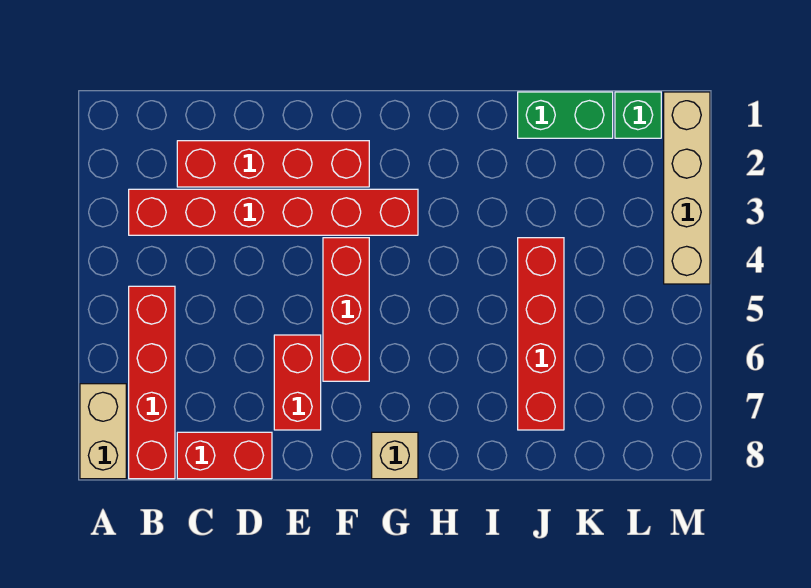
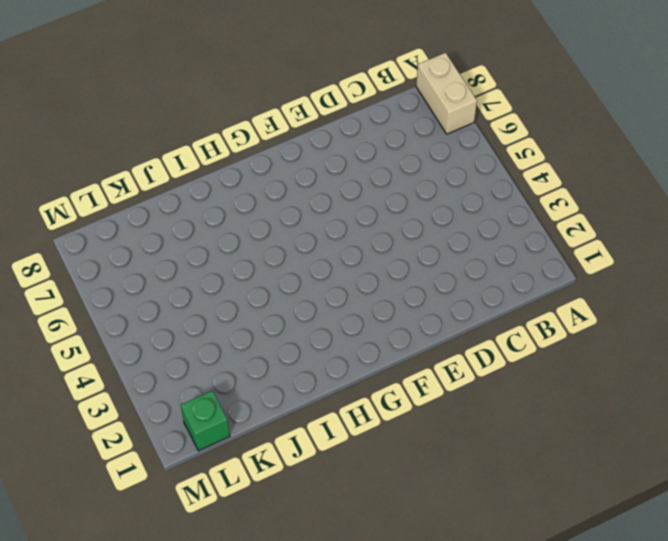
none -> red brick B3:G3 level 1
none -> red brick B5:B8 level 1
none -> red brick C2:F2 level 1

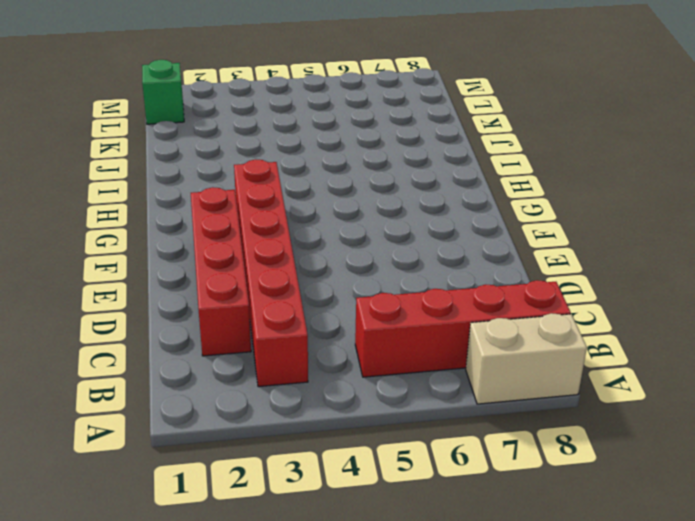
none -> red brick C8:D8 level 1
none -> red brick E6:E7 level 1
none -> red brick F4:F6 level 1

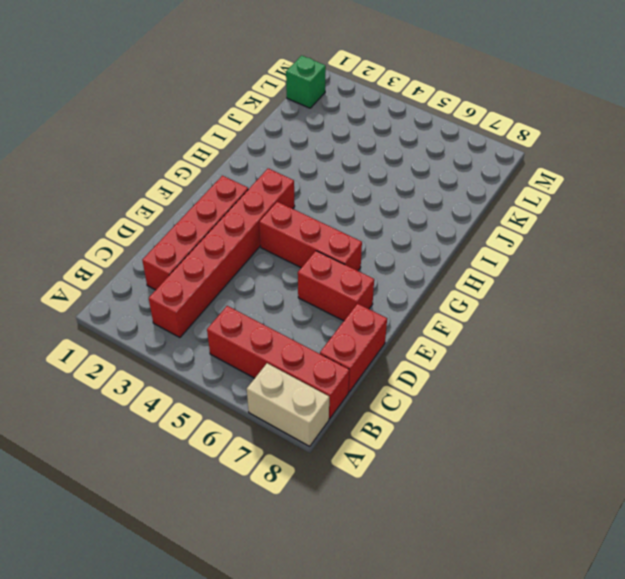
none -> tan brick G8 level 1
none -> green brick J1:K1 level 1
none -> red brick J4:J7 level 1

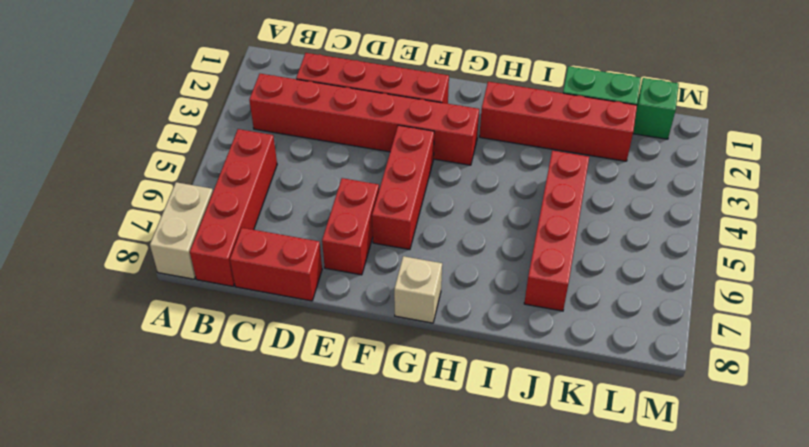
red brick H2:K2 level 1 -> none
none -> tan brick M1:M4 level 1

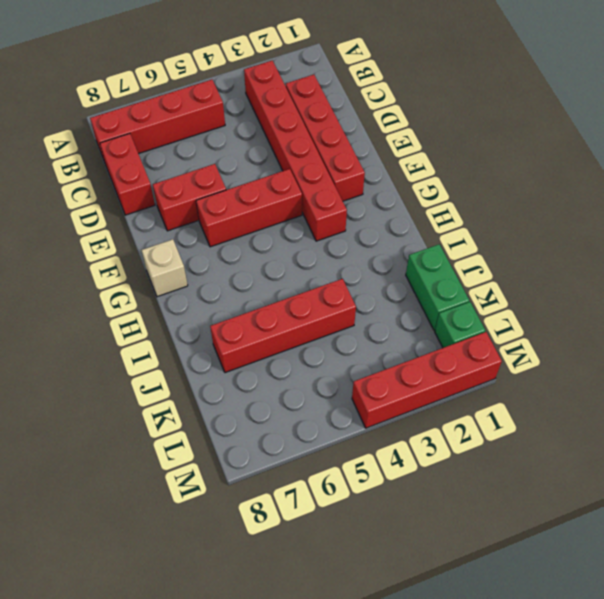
red brick M1:M4 level 1 -> tan brick M1:M4 level 1
none -> tan brick A7:A8 level 1

